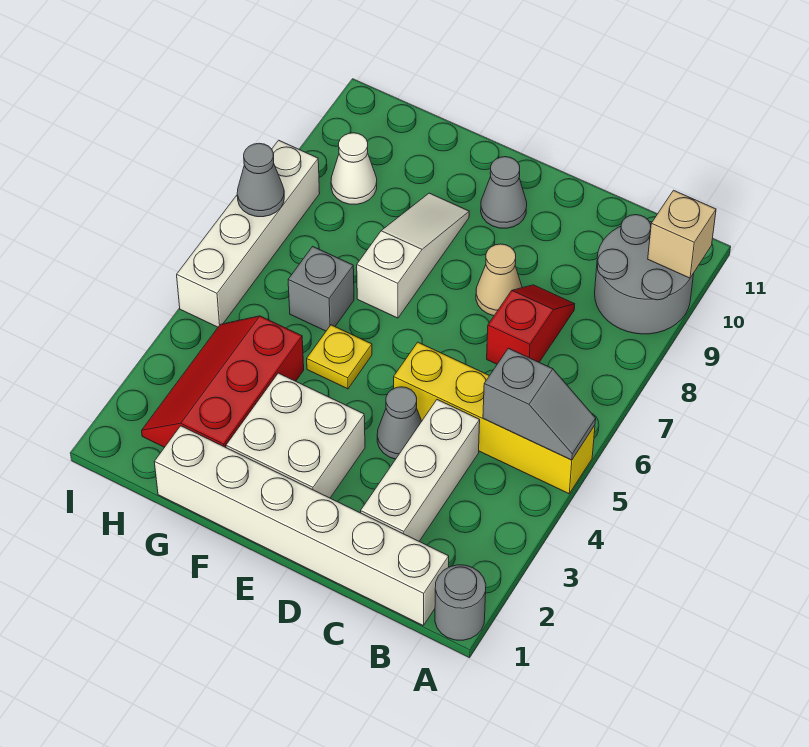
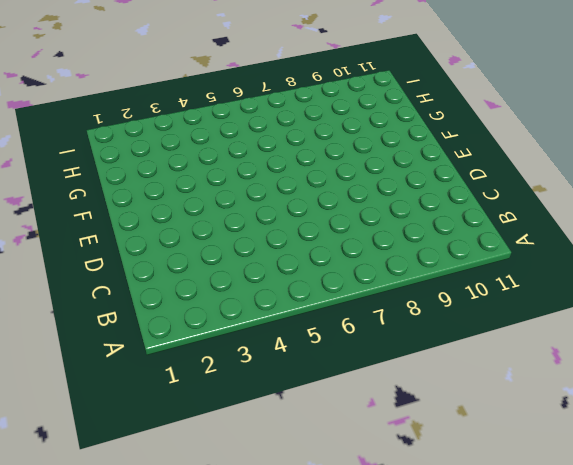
none -> grey round brick A1 level 1
none -> yellow brick A5:D5 level 1
none -> grey round brick A9:B10 level 1

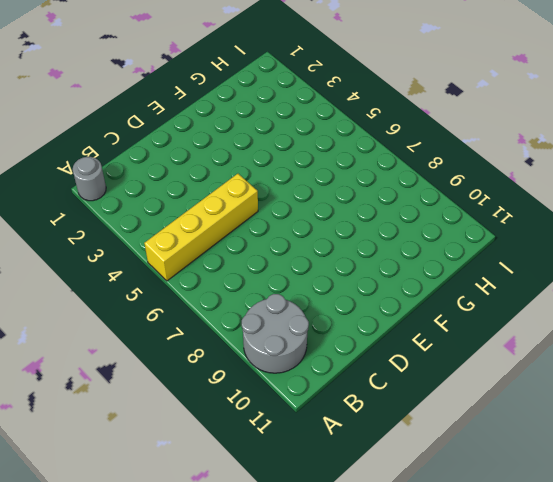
none -> white brick B1:G1 level 1
none -> white brick C2:C4 level 1
none -> red slope C7:C8 level 1 top 7

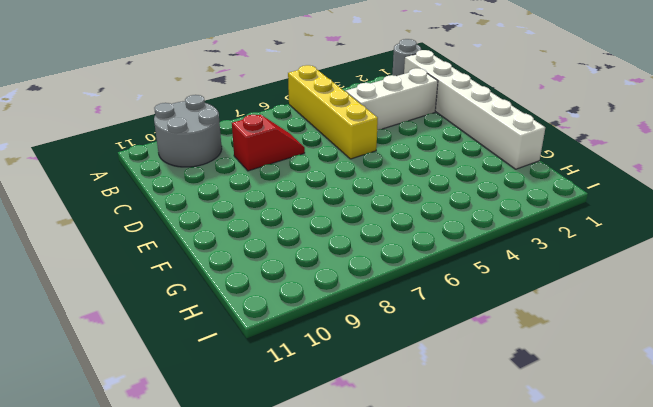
red slope C7:C8 level 1 top 8 -> red slope C7:C8 level 1 top 7
none -> grey cone D4 level 1
none -> tan cone D8 level 1
none -> white brick E2:F3 level 1

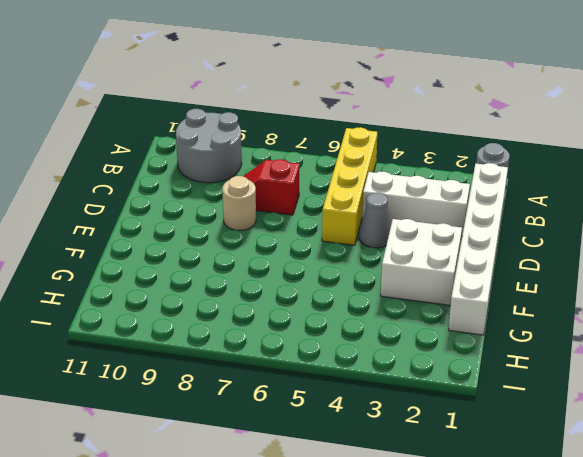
tan round brick D8 level 1 -> tan cone D8 level 1
none -> grey cone E10 level 1
none -> yellow plate F5 level 1
none -> white slope F7:F9 level 1 top 7

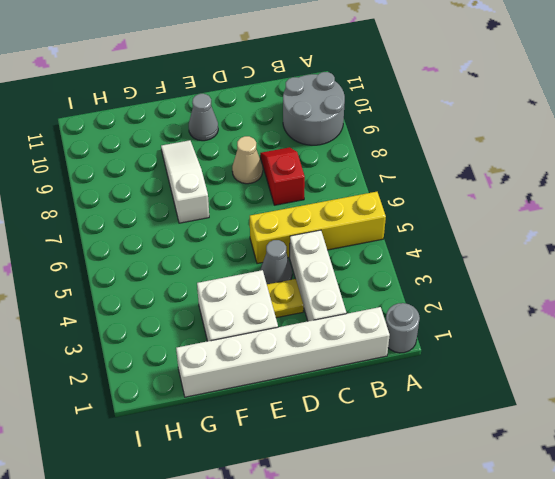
yellow plate D3 level 1 -> yellow plate F5 level 1
none -> red slope G2:H4 level 1 top G
none -> grey brick G6 level 1
none -> white cone H9 level 1

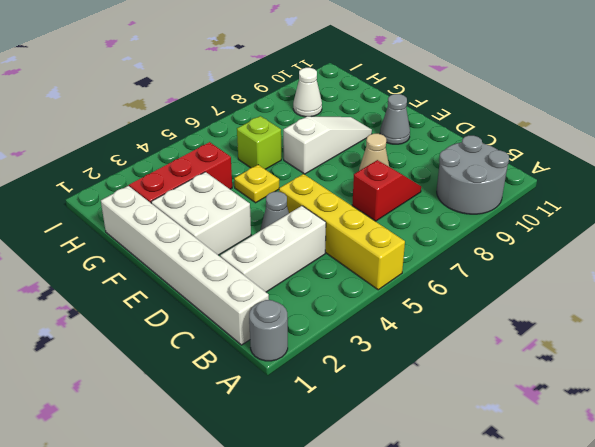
lime brick G6 level 1 -> grey brick G6 level 1
none -> white brick I5:I8 level 1
none -> grey slope A5:B5 level 2 top B
none -> tan brick A10 level 2

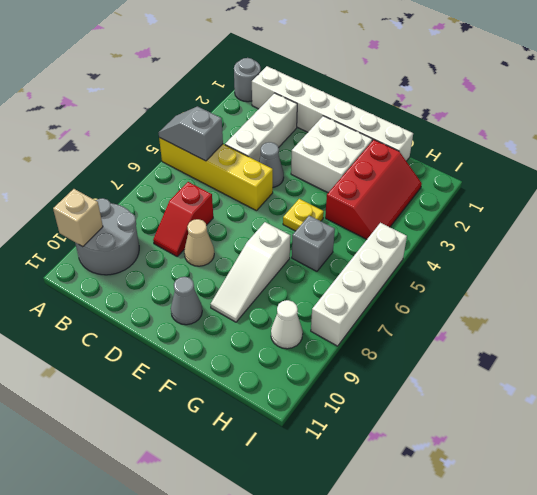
none -> grey cone I7 level 2

